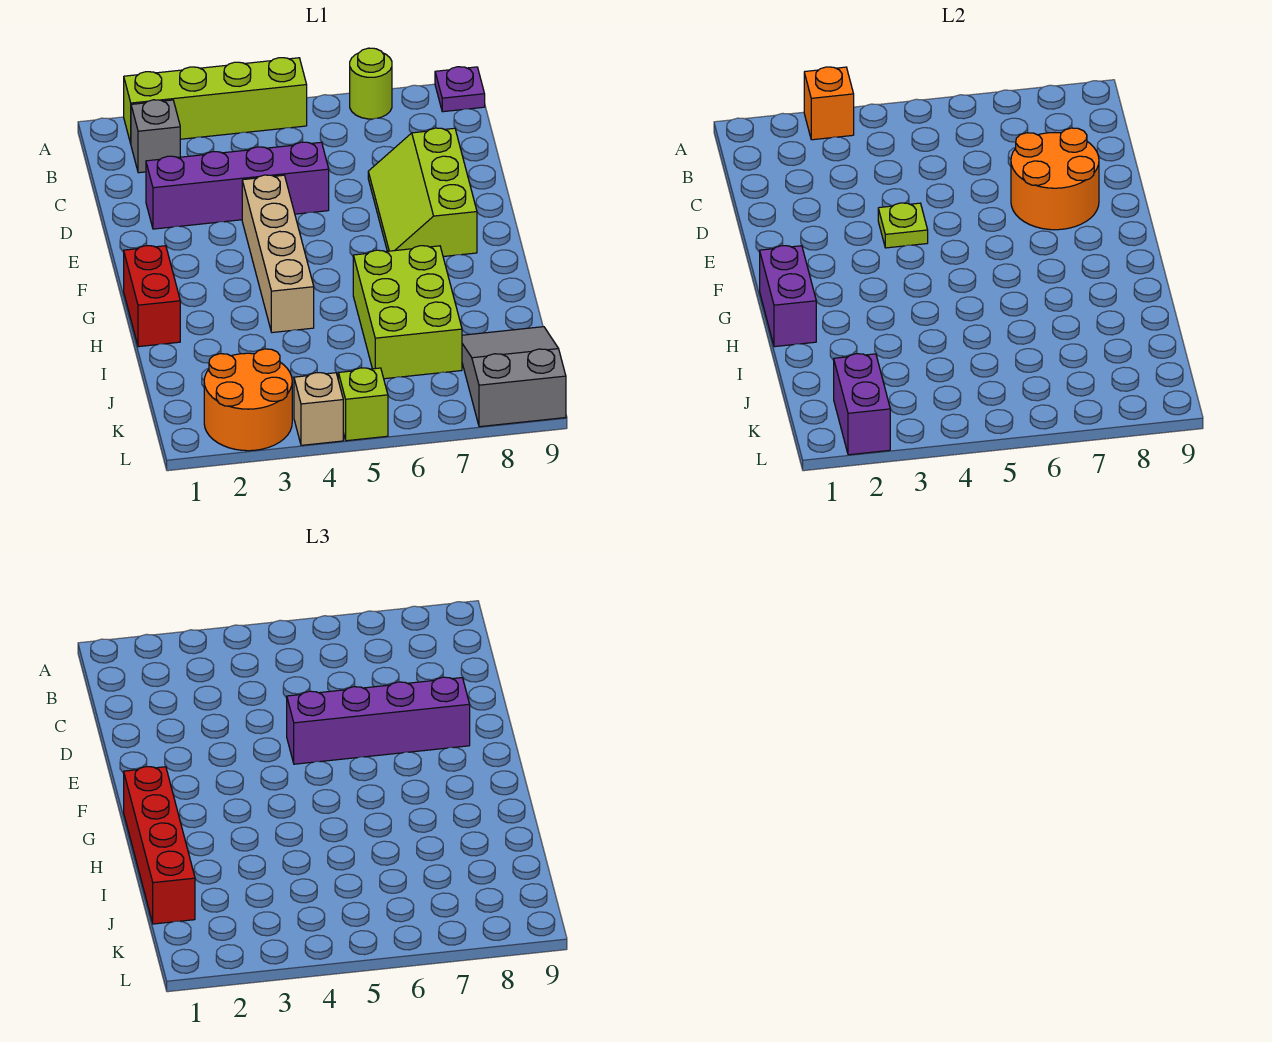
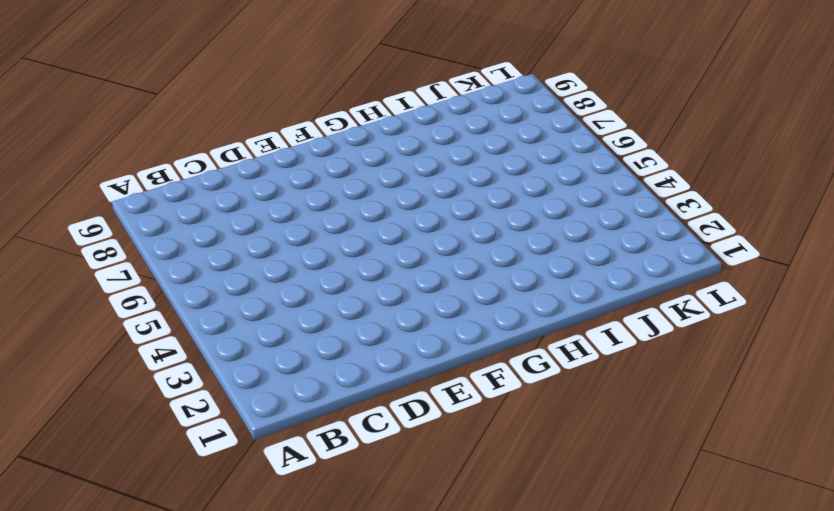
none -> lime brick A2:A5 level 1
none -> lime round brick A7 level 1
none -> purple plate A9 level 1

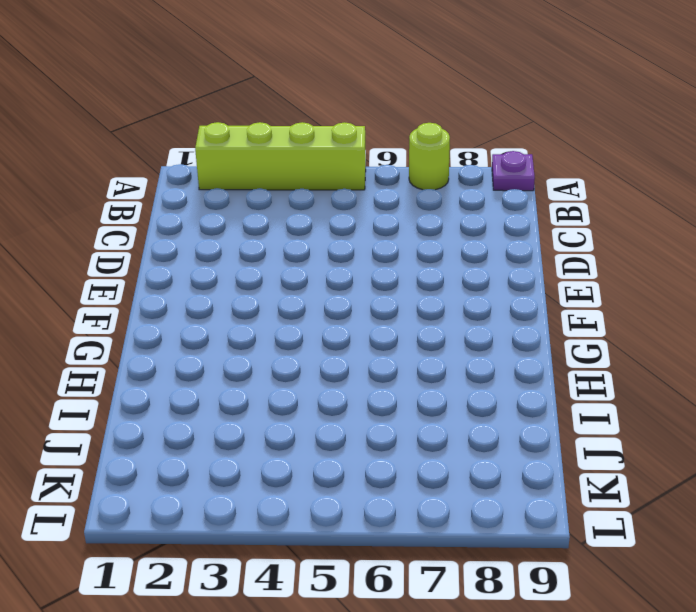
none -> grey brick B2 level 1
none -> purple brick D2:D5 level 1
none -> lime slope D7:F8 level 1 top 8

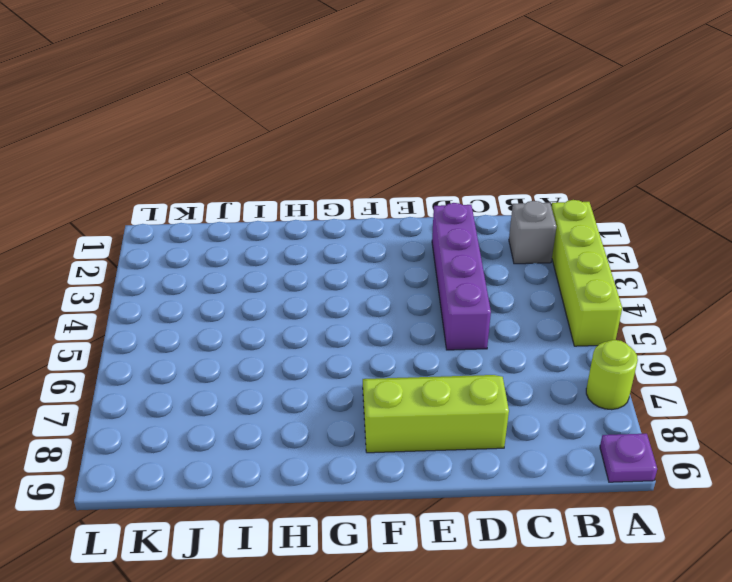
none -> tan brick E4:H4 level 1
none -> red brick G1:H1 level 1
none -> lime brick H6:J7 level 1

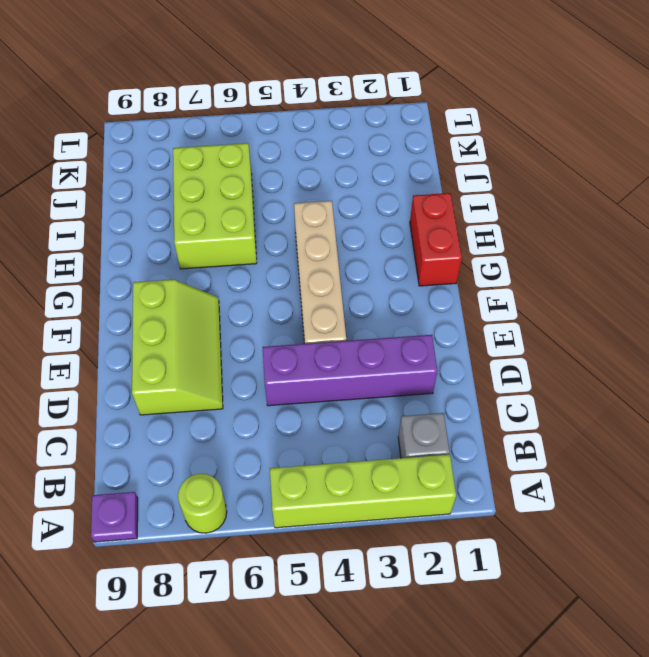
none -> grey slope J8:L9 level 1 top L
none -> orange round brick K2:L3 level 1
none -> tan brick L4 level 1

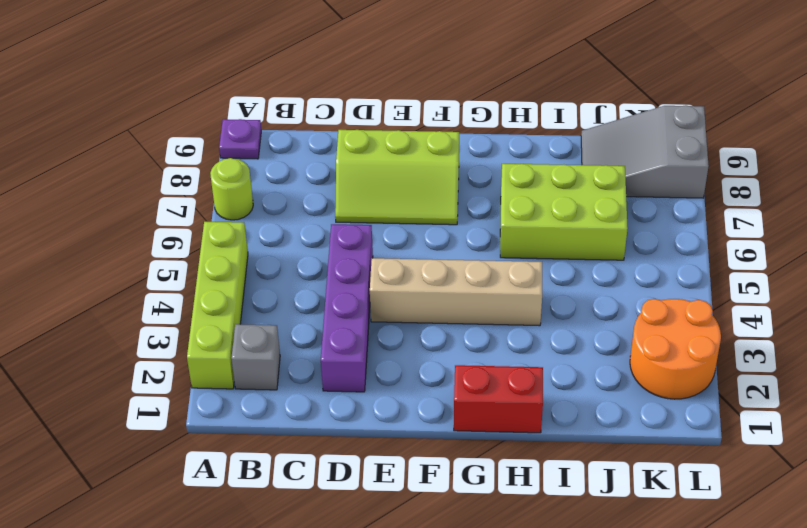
none -> tan brick L4 level 1
none -> lime brick L5 level 1
none -> orange brick A3 level 2

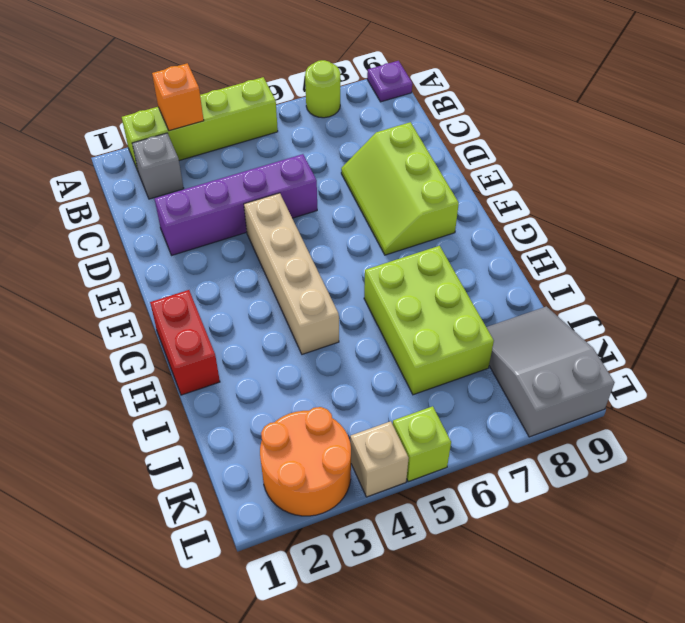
none -> orange round brick D7:E8 level 2
none -> lime plate E4 level 2
none -> purple brick G1:H1 level 2

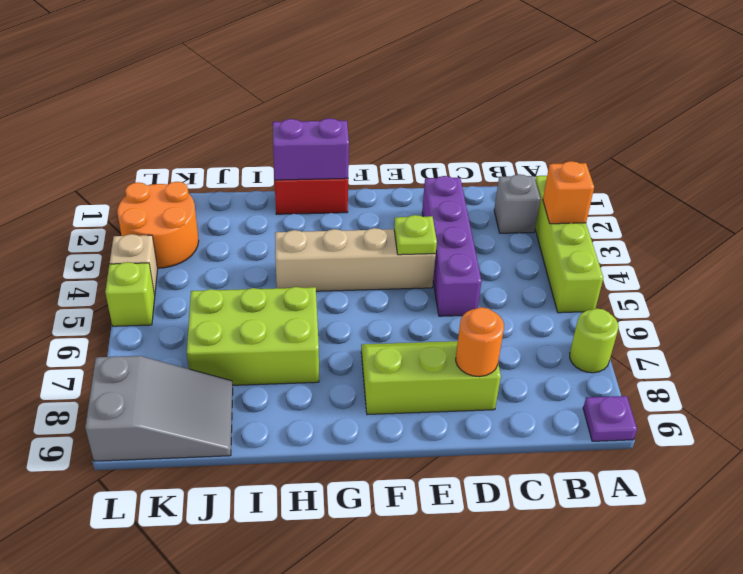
orange round brick D8 level 2 -> orange round brick D7:E8 level 2
none -> purple brick K2:L2 level 2
none -> purple brick E5:E8 level 3
none -> red brick G1:J1 level 3

